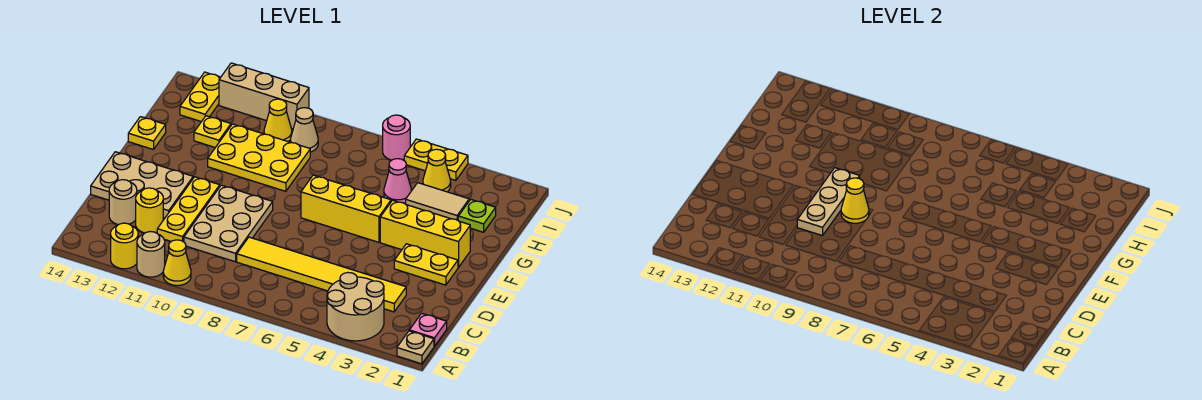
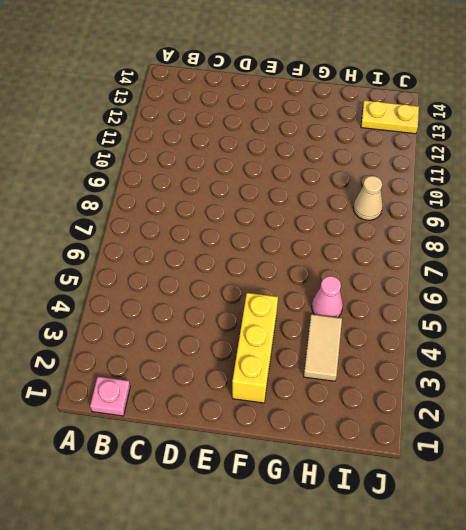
none -> tan plate A1 level 1
none -> tan round brick A3:B4 level 1
none -> yellow cone A10 level 1
none -> tan round brick A11 level 1

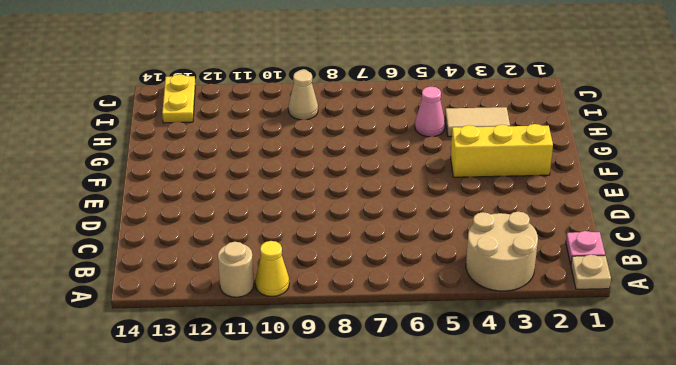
none -> yellow round brick A12 level 1
none -> yellow tile C3:C8 level 1
none -> tan plate C9:E10 level 1
none -> yellow plate C11:E11 level 1

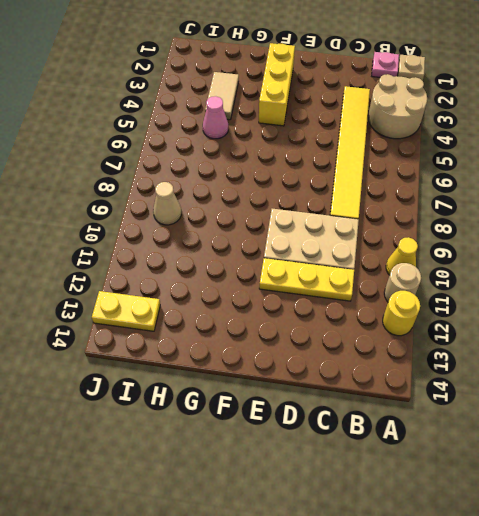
none -> yellow round brick C12 level 1
none -> tan round brick C13 level 1
none -> tan plate D12:E14 level 1
none -> yellow plate E2:E3 level 1

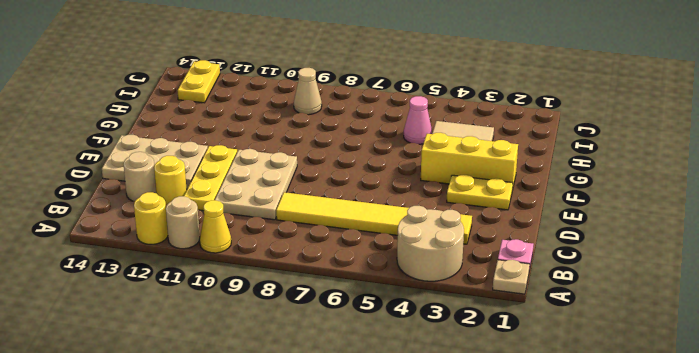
none -> yellow brick F5:F7 level 1
none -> yellow plate G9:H11 level 1
none -> yellow plate G14 level 1
none -> lime plate H2 level 1

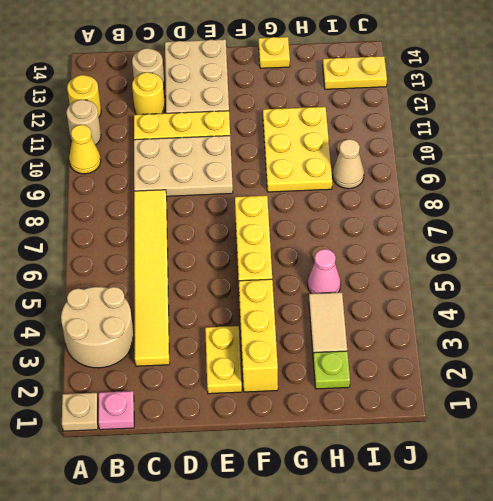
none -> yellow plate H12 level 1
none -> yellow cone I4 level 1
none -> yellow cone I10 level 1
none -> yellow plate J4:J5 level 1

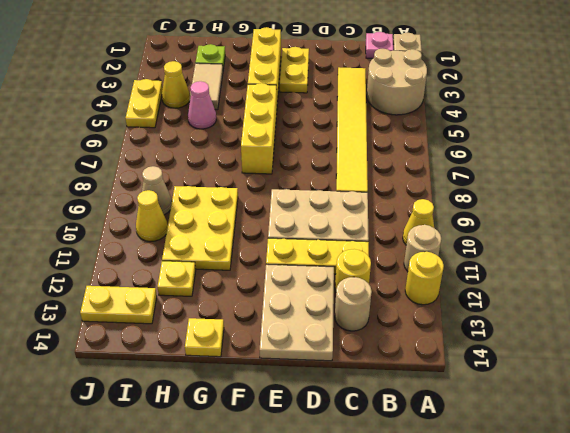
none -> pink round brick J6 level 1
none -> tan brick J10:J12 level 1
none -> tan plate D10:F10 level 2
none -> yellow cone E9 level 2

